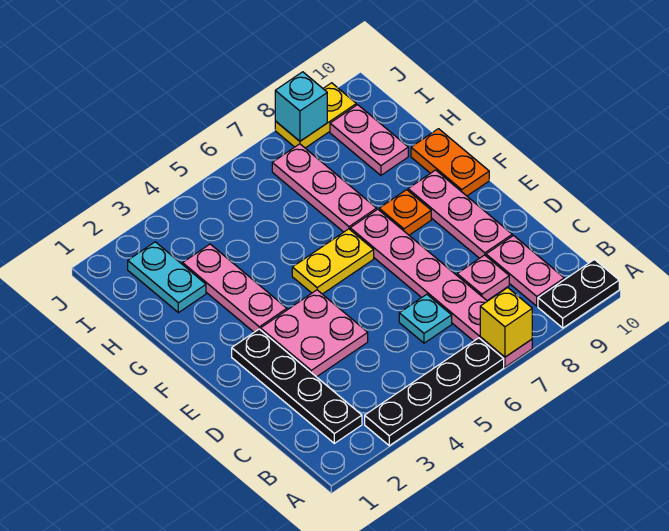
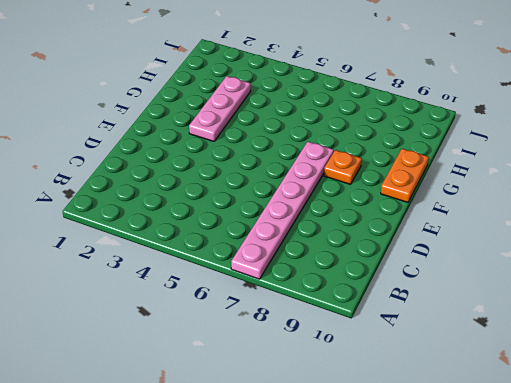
none -> black plate A3:A6 level 1
none -> black plate A9:A10 level 1
none -> black plate B2:E2 level 1

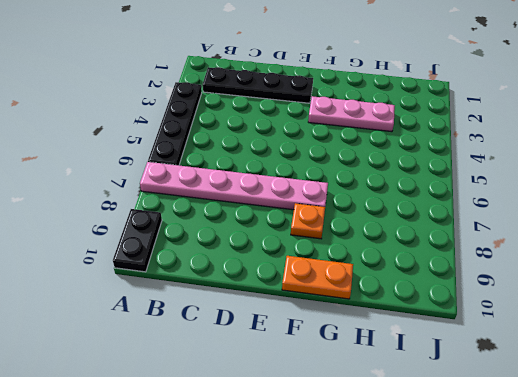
none -> pink plate B9:C9 level 1
none -> cyan plate C6 level 1
none -> pink plate C8 level 1

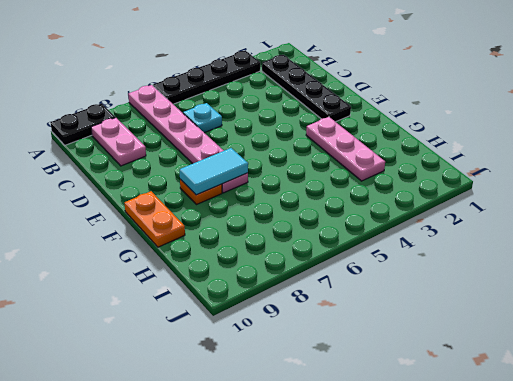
cyan tile F7:F8 level 2 -> none
none -> pink plate C8 level 1
none -> pink plate D3:E4 level 1
none -> pink plate D9:F9 level 1

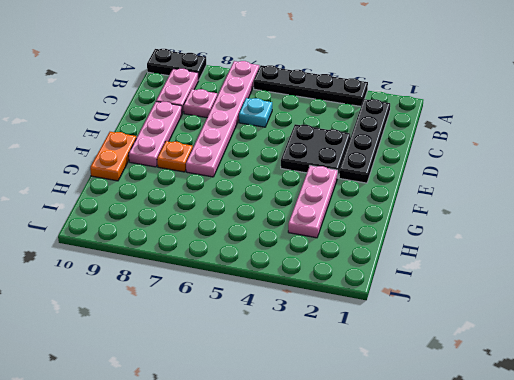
black plate D3:E4 level 1 -> pink plate D3:E4 level 1
none -> yellow plate F5:F6 level 1
none -> pink plate G7:I7 level 1
none -> cyan plate H2:I2 level 1

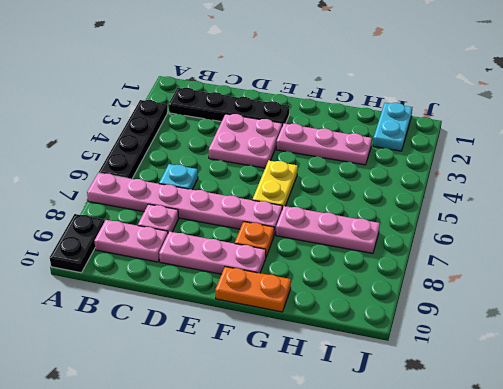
cyan plate I1:I2 level 1 -> cyan plate H2:I2 level 1
none -> pink plate H9:I9 level 1
none -> yellow plate J8:J9 level 1
none -> yellow brick A7 level 2

